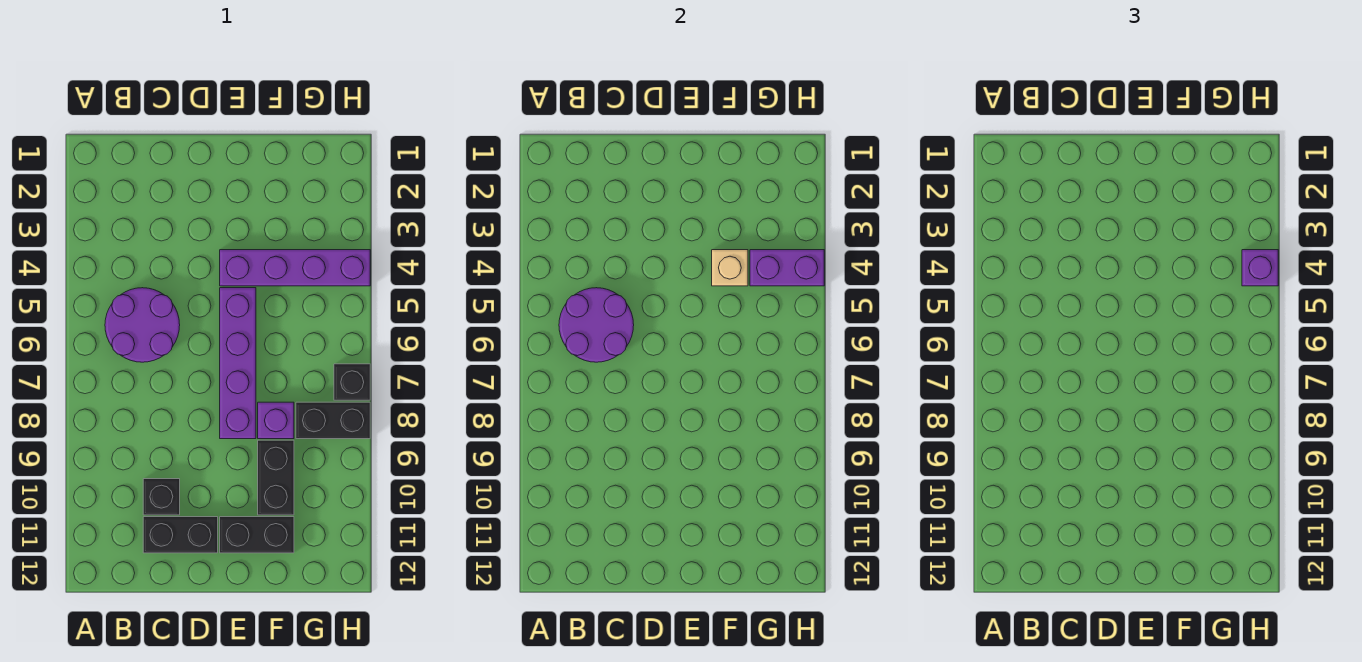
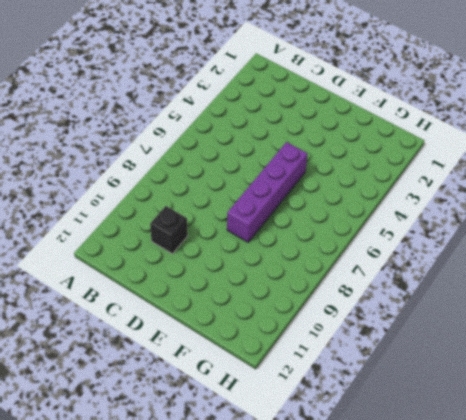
none -> purple round brick B5:C6 level 1
none -> black brick C11:D11 level 1
none -> purple brick E4:H4 level 1

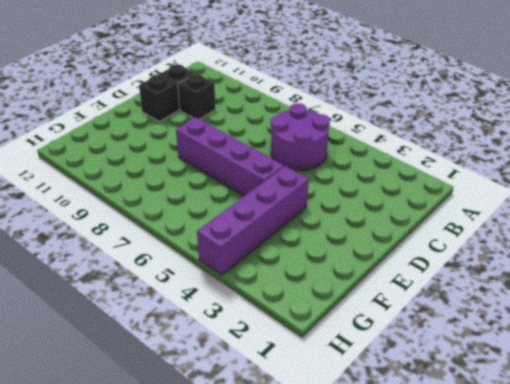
none -> black brick E11:F11 level 1
none -> purple brick F8 level 1
none -> black brick F9:F10 level 1

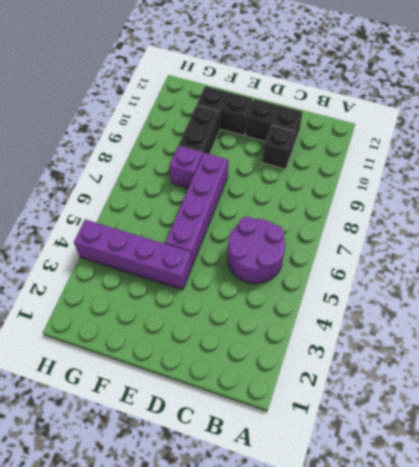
none -> black brick G8:H8 level 1
none -> black brick H7 level 1
none -> purple round brick B5:C6 level 2

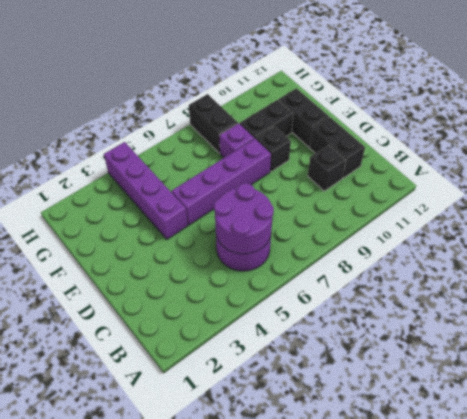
black brick E9 level 1 -> black brick H7 level 1
none -> tan brick F4 level 2
none -> purple brick G4:H4 level 2
none -> purple brick H4 level 3

